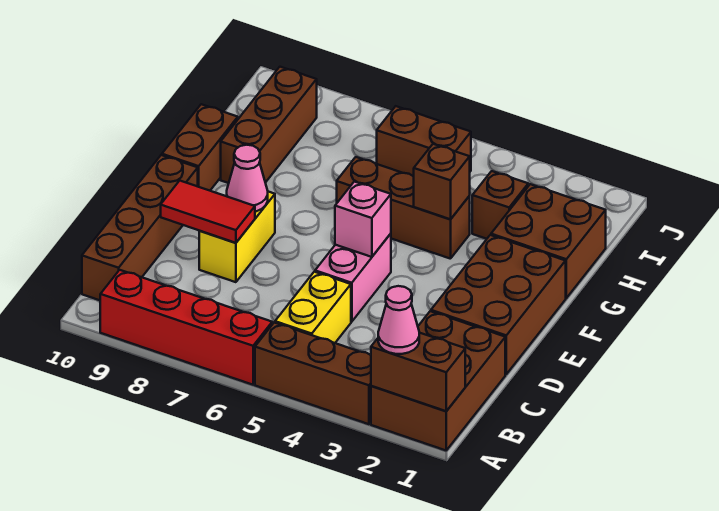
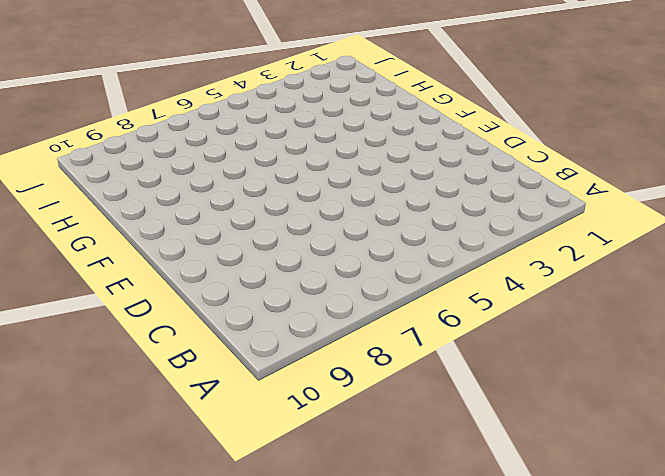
none -> brown brick A1:C2 level 1
none -> brown brick A3:A5 level 1
none -> red brick A6:A9 level 1

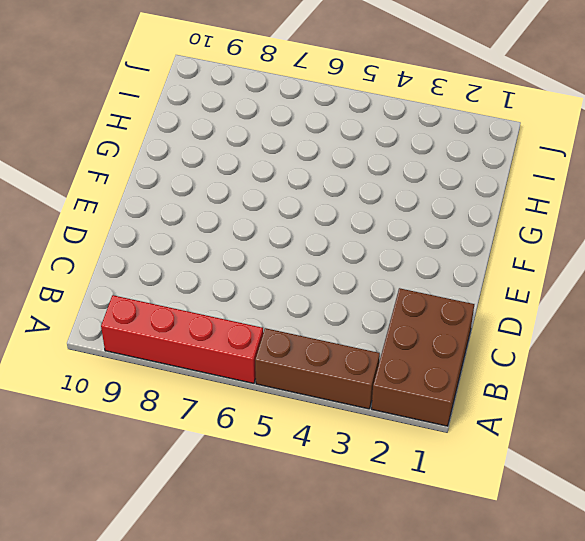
none -> yellow brick B5:C5 level 1
none -> brown brick B10:E10 level 1
none -> brown brick D1:F2 level 1

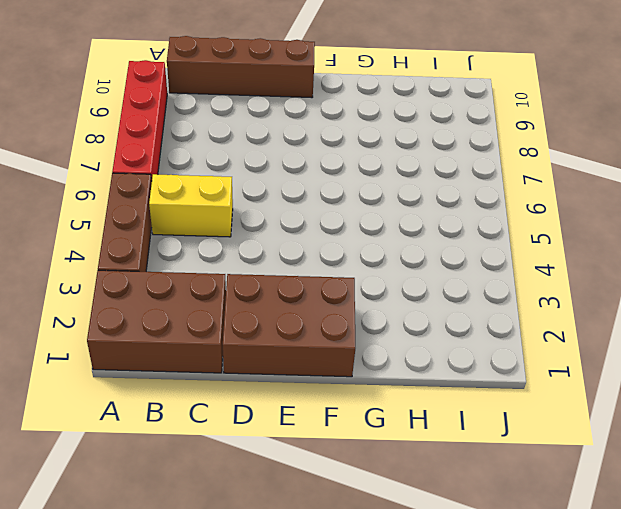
none -> pink brick D5:E5 level 1
none -> yellow brick D8:E8 level 1
none -> brown brick F10:G10 level 1

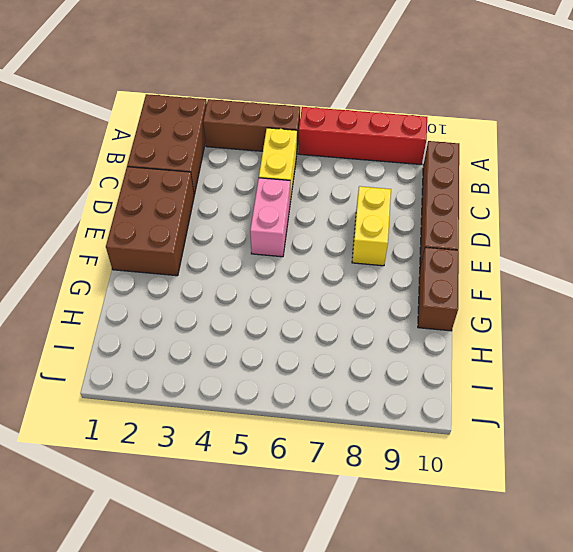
none -> brown brick G1:H2 level 1
none -> brown brick G4:G6 level 1
none -> brown brick G9:I9 level 1

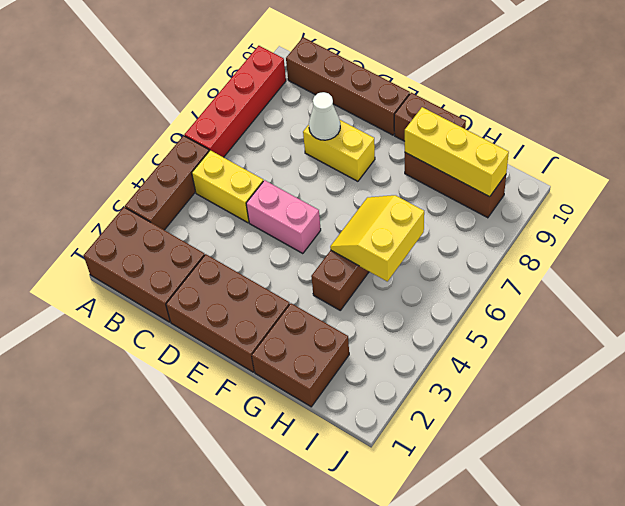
white cone D8 level 2 -> red tile D8:D9 level 2
yellow slope G5:H6 level 2 top H -> none
yellow brick G9:I9 level 2 -> none
none -> brown brick H3 level 1
none -> brown brick I5:I6 level 1
none -> brown brick A1:A2 level 2

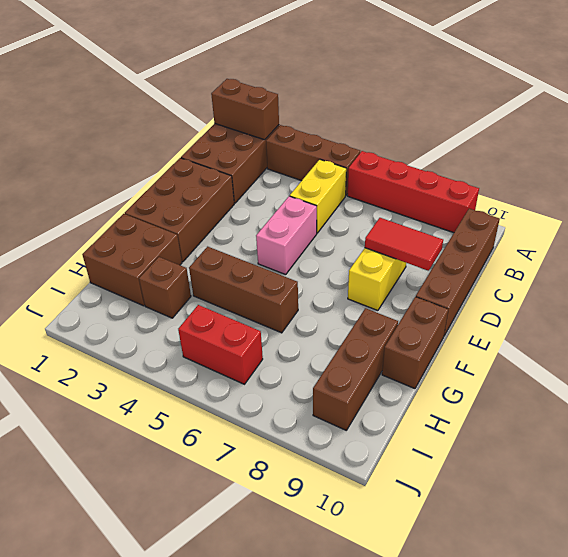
red brick I5:I6 level 1 -> brown brick I5:I6 level 1
none -> pink brick E5 level 2
none -> pink cone E8 level 2
none -> brown brick G4 level 2

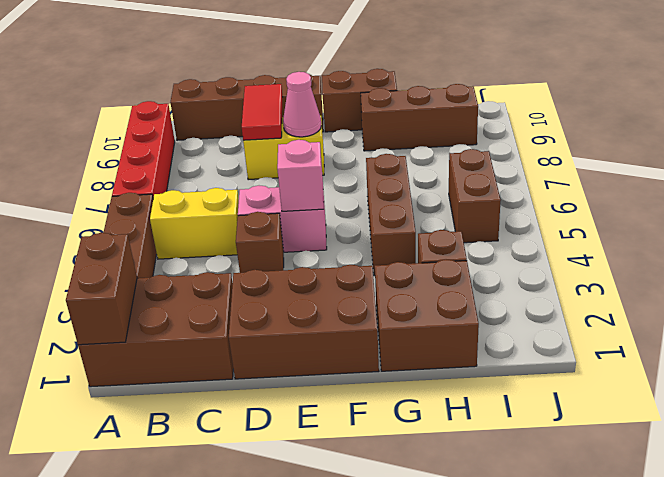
brown brick D4 level 1 -> brown brick G4 level 2
none -> pink cone A2 level 3

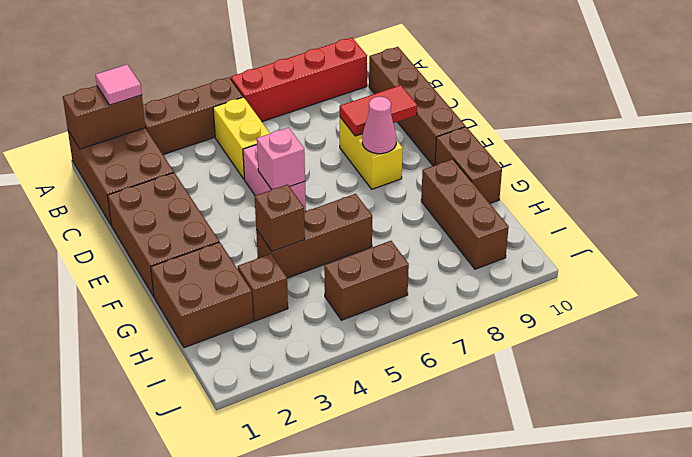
pink tile A2 level 3 -> pink cone A2 level 3

